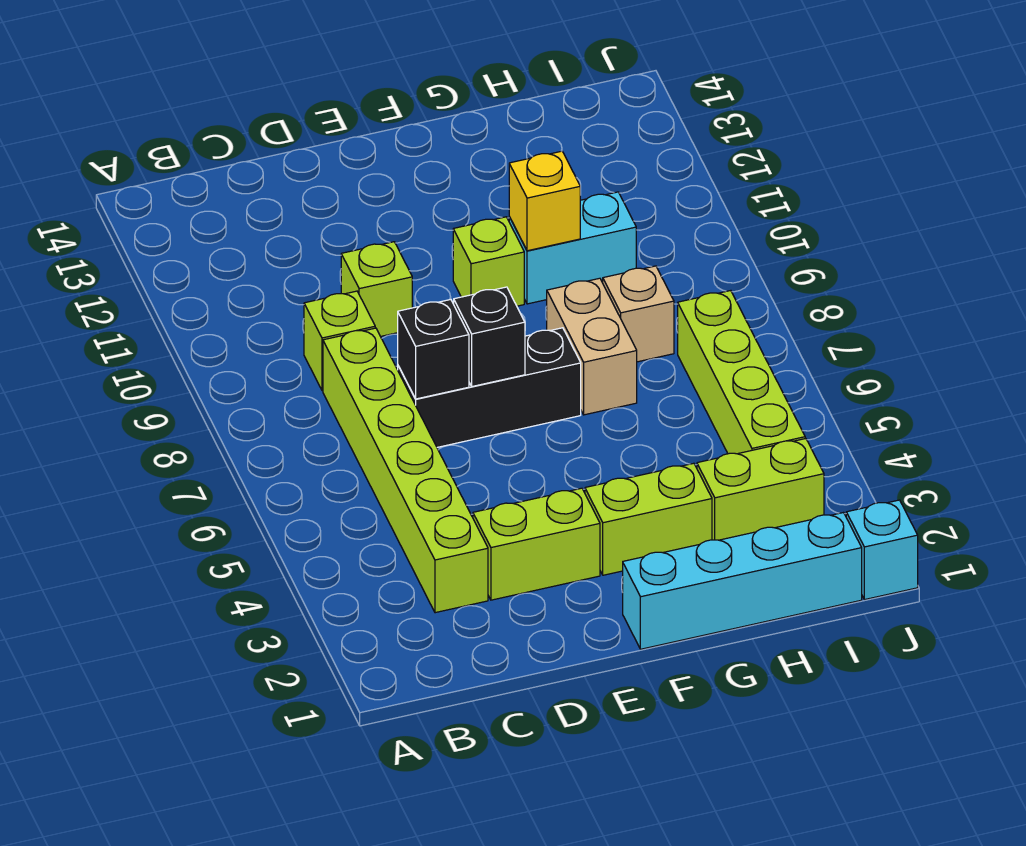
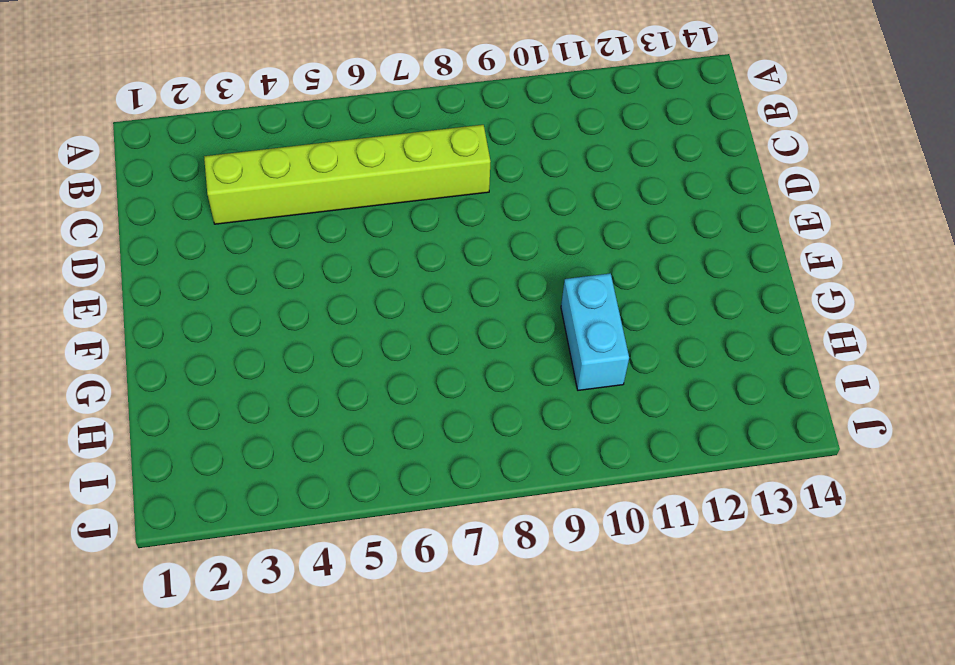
none -> lime brick C9 level 1
none -> lime brick D3:E3 level 1
none -> black brick D7:F7 level 1

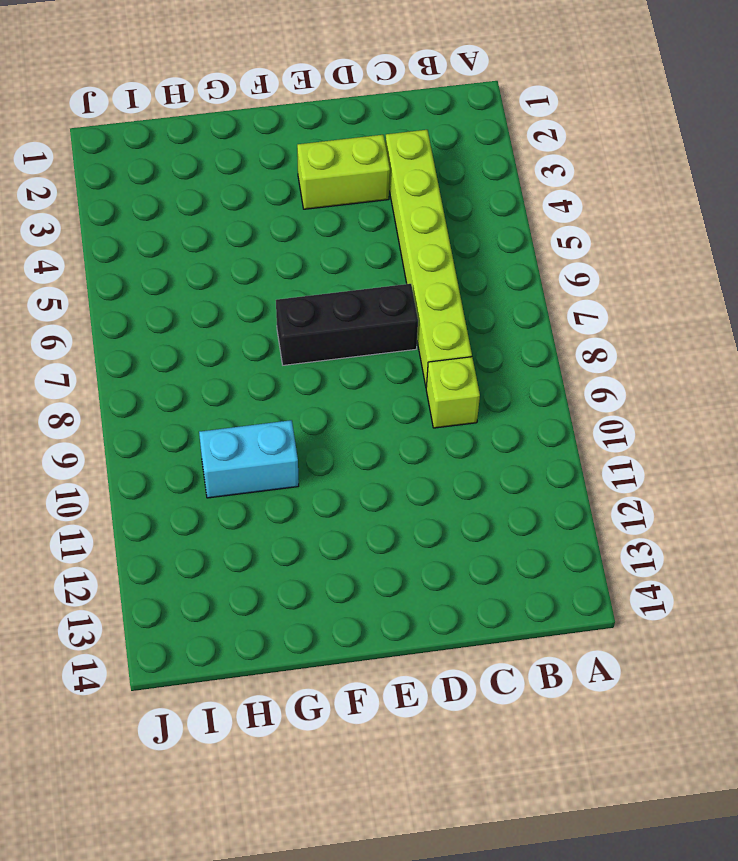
none -> lime brick D10 level 1
none -> cyan brick F1:I1 level 1
none -> lime brick F3:G3 level 1

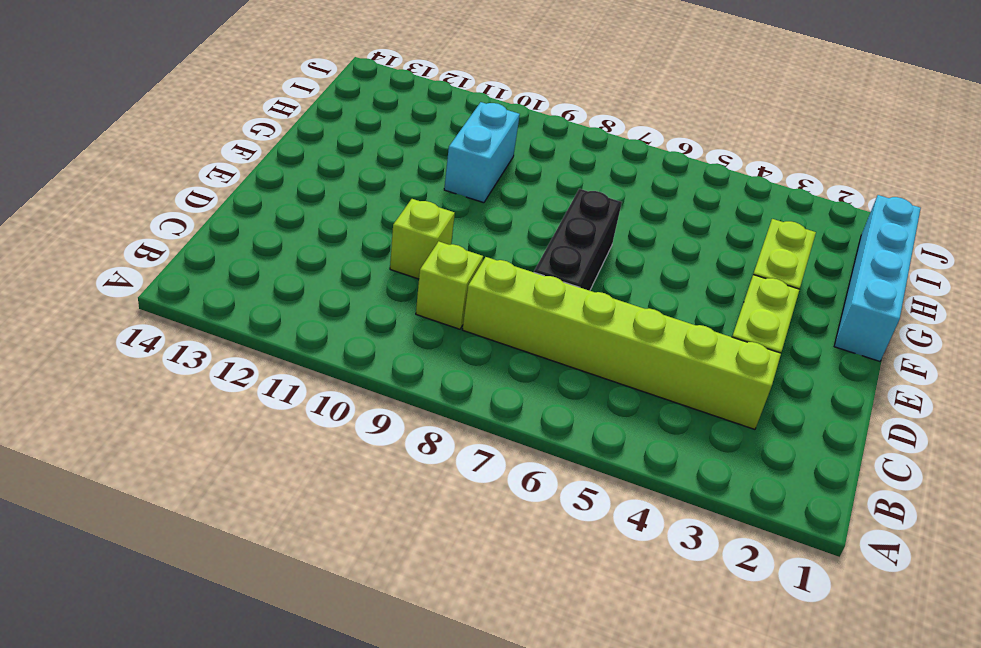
none -> lime brick F10 level 1
none -> tan brick G7:G8 level 1
none -> lime brick H3:I3 level 1

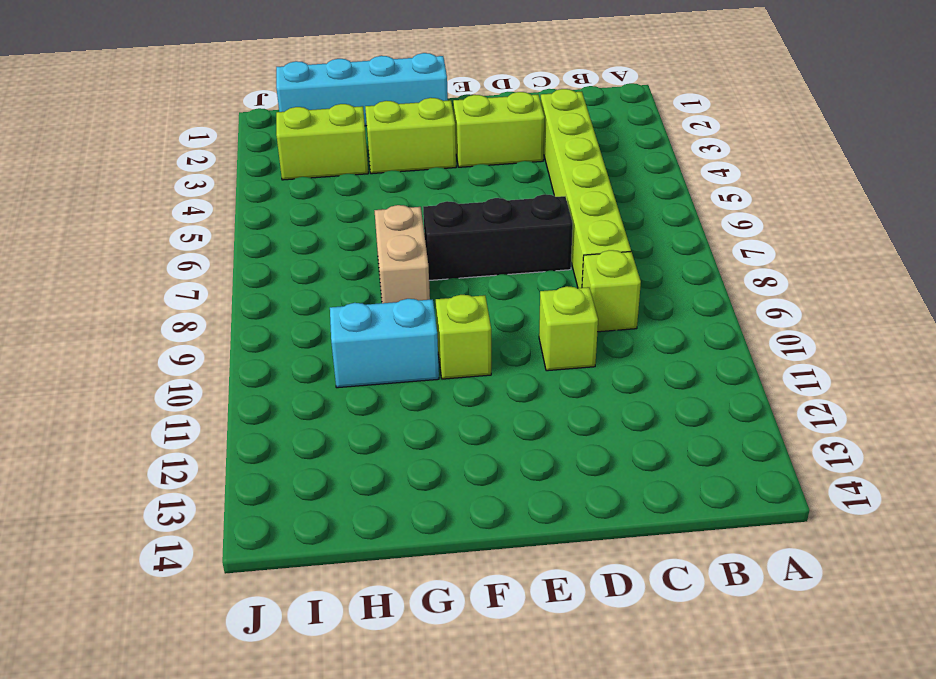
none -> tan brick H8 level 1
none -> lime brick I4:I7 level 1
none -> cyan brick J1 level 1

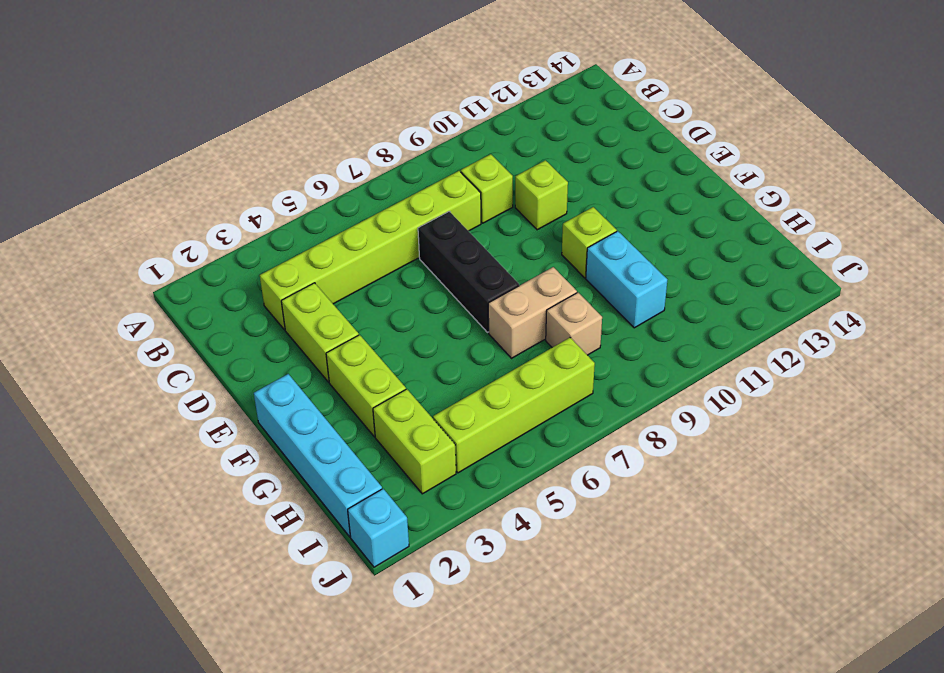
none -> black brick D7 level 2
none -> black brick E7 level 2
none -> yellow brick G10 level 2

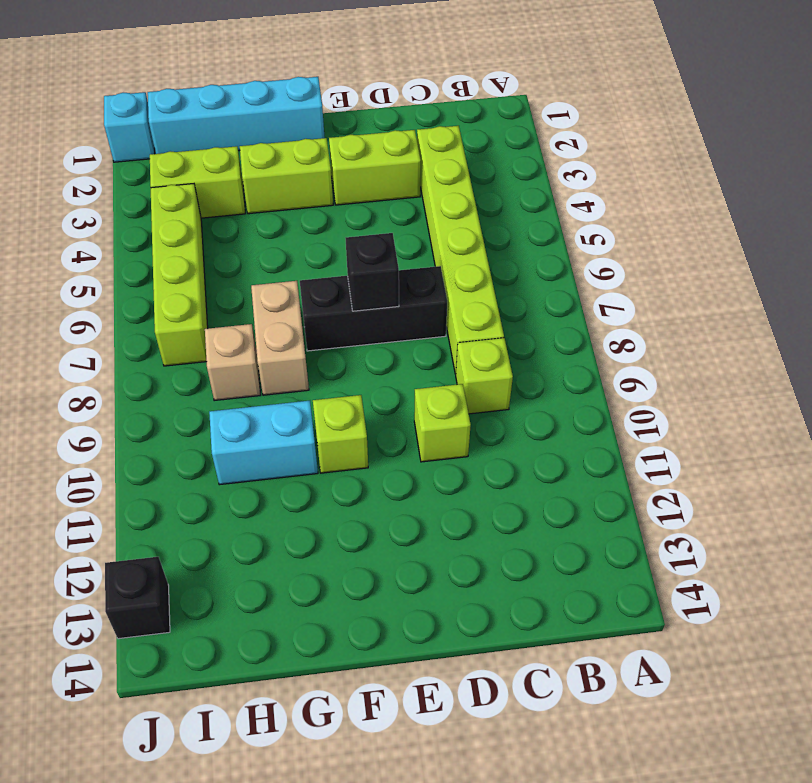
black brick J13 level 1 -> black brick D7 level 2
none -> yellow brick G10 level 2

